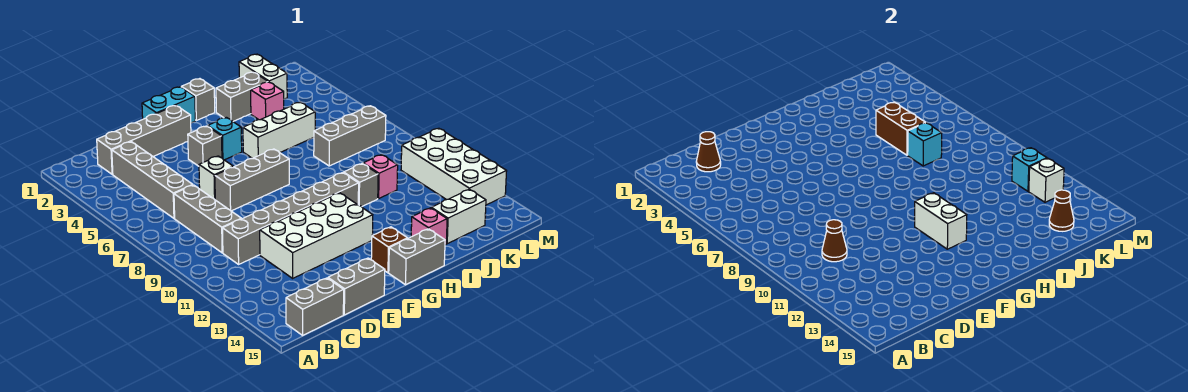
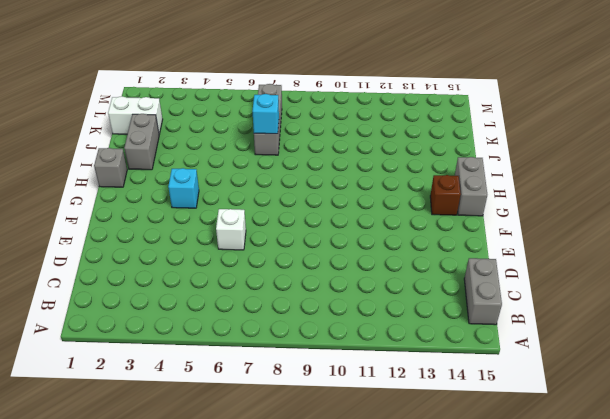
none -> grey brick C2:F2 level 1
none -> grey brick C3:C6 level 1
none -> grey brick C7:C9 level 1
none -> grey brick C10:H10 level 1

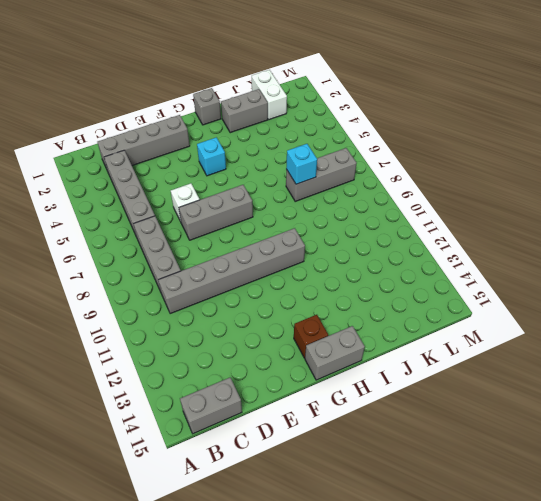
none -> white brick D11:G12 level 1
none -> grey brick D15:E15 level 1
none -> cyan brick F1:G1 level 1
none -> grey brick F4 level 1

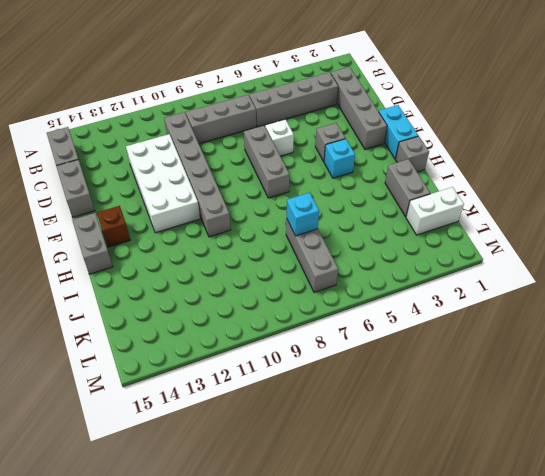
none -> white brick H5:J5 level 1
none -> grey brick I10 level 1
none -> pink brick I14 level 1
none -> pink brick J3 level 1

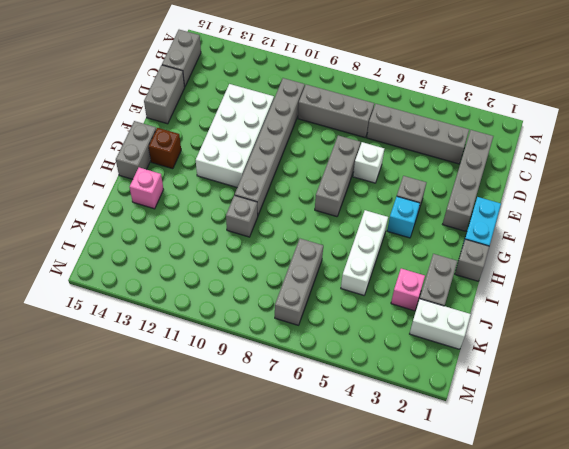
none -> pink brick J10 level 1
none -> white brick J14:K14 level 1
none -> white brick L10:M13 level 1
none -> brown cone C2 level 2

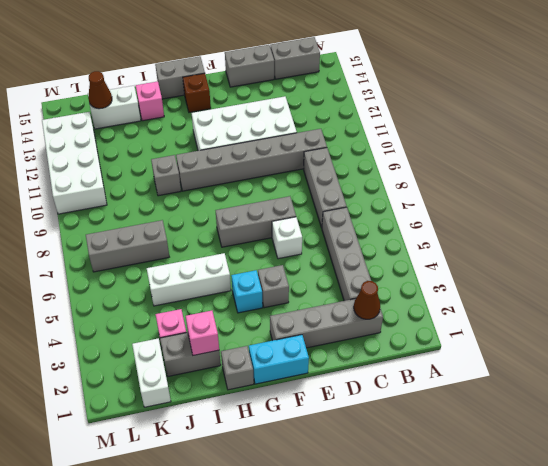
pink brick I2 level 2 -> pink brick J10 level 1
none -> brown cone C10 level 2
none -> white brick G11:G12 level 2
none -> brown brick J5:J6 level 2
none -> cyan brick J7 level 2

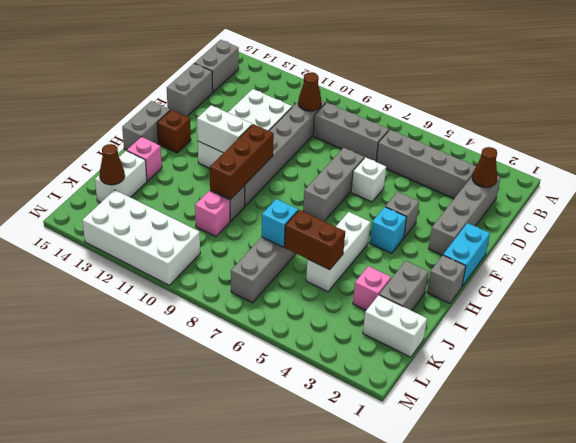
brown brick G10:I10 level 2 -> none
none -> cyan brick L11 level 2
none -> white brick L12 level 2

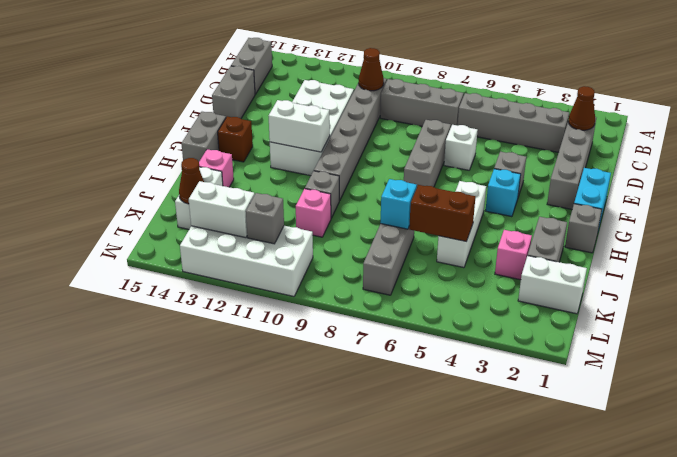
grey brick L11 level 2 -> cyan brick L11 level 2
white brick L12:L13 level 2 -> white brick L12 level 2

